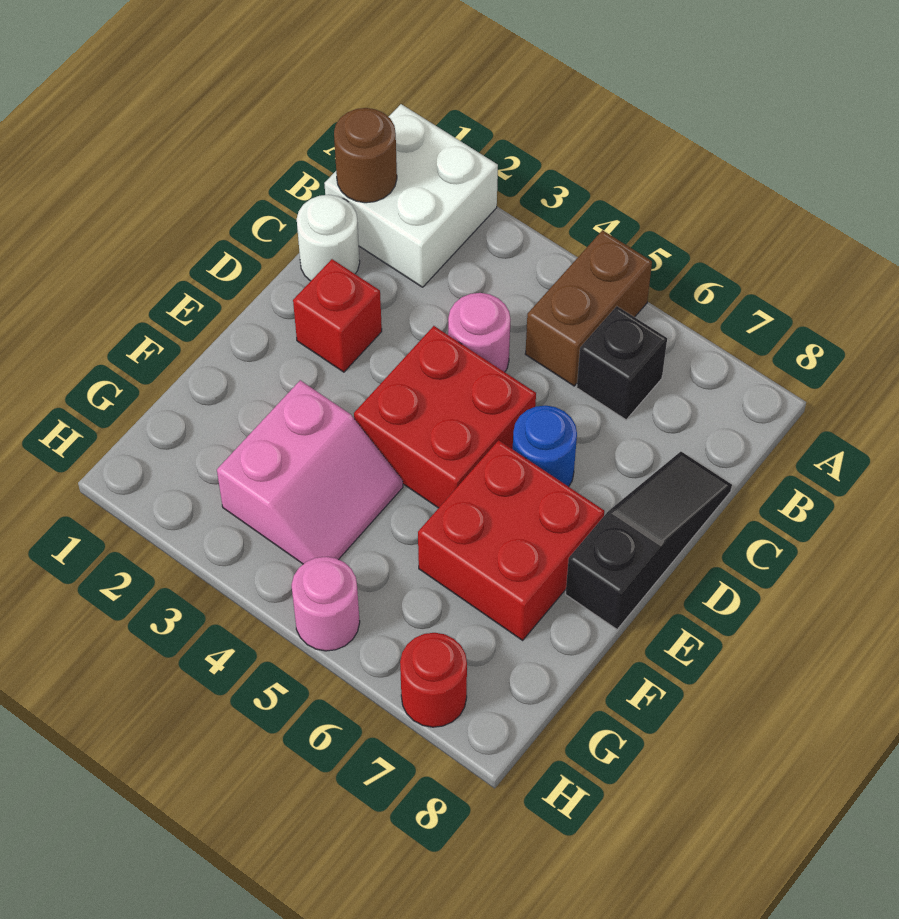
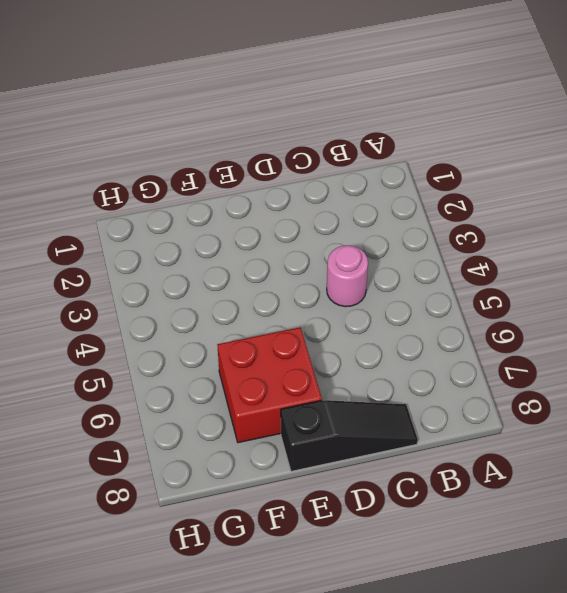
none -> white brick A1:B2 level 1
none -> brown brick A5:B5 level 1
none -> black brick B6 level 1

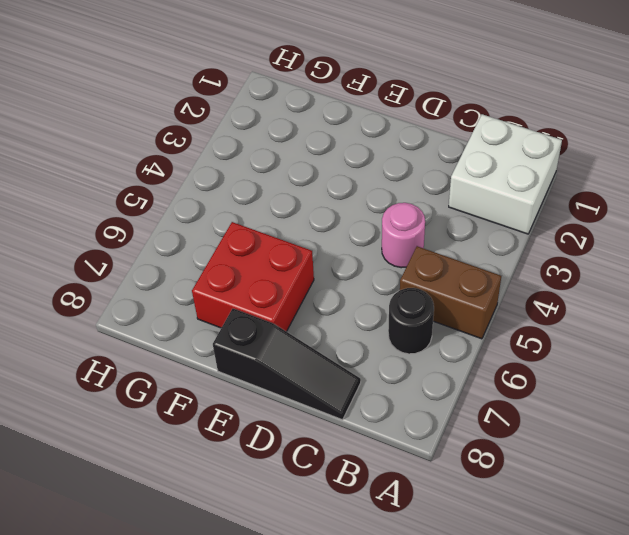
black round brick B6 level 1 -> black brick B6 level 1
none -> white round brick C1 level 1
none -> red brick D2 level 1
none -> red brick D4:E5 level 1

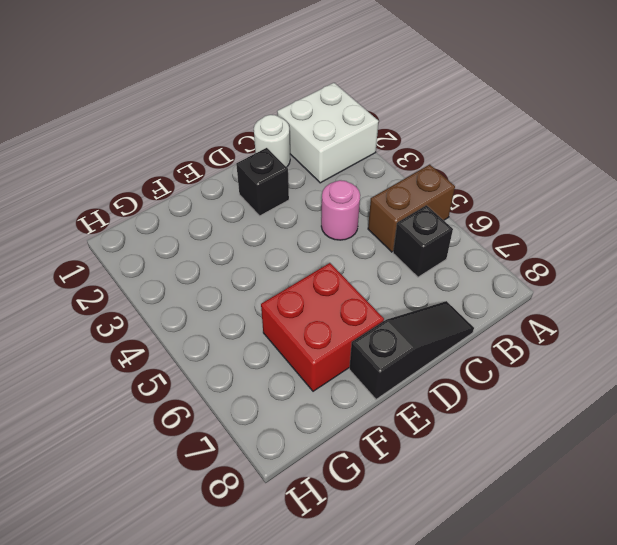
black brick D2 level 1 -> red brick D2 level 1
none -> red brick D4:E5 level 1
none -> blue round brick D6 level 1
none -> pink slope F3:G4 level 1 top 3

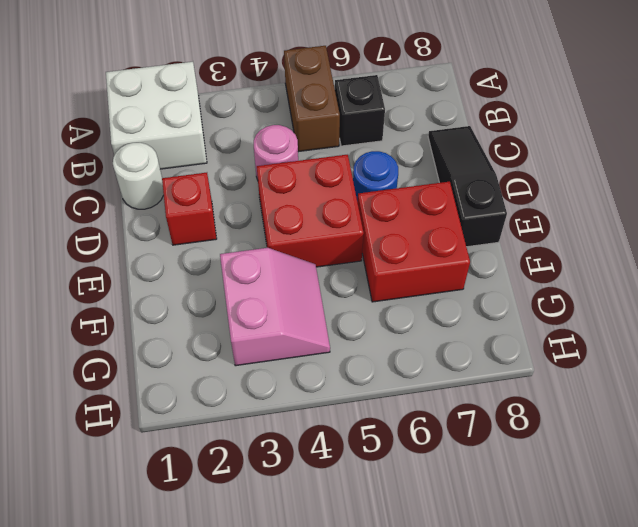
none -> pink round brick H5 level 1
none -> red round brick H7 level 1
none -> brown round brick B1 level 2

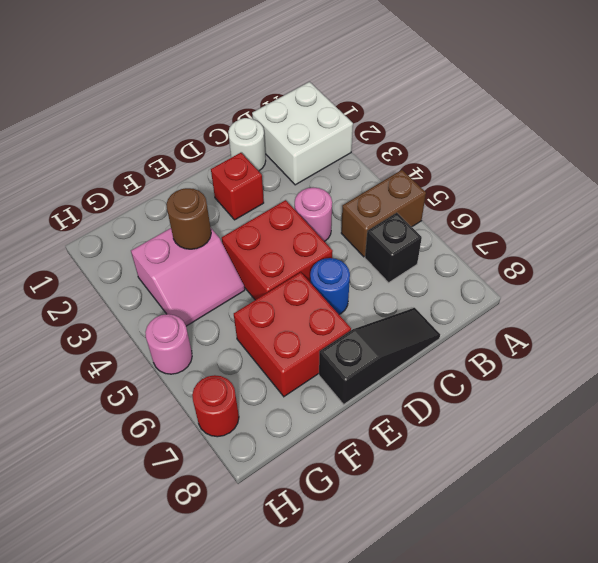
brown round brick F3 level 2 -> brown round brick B1 level 2

